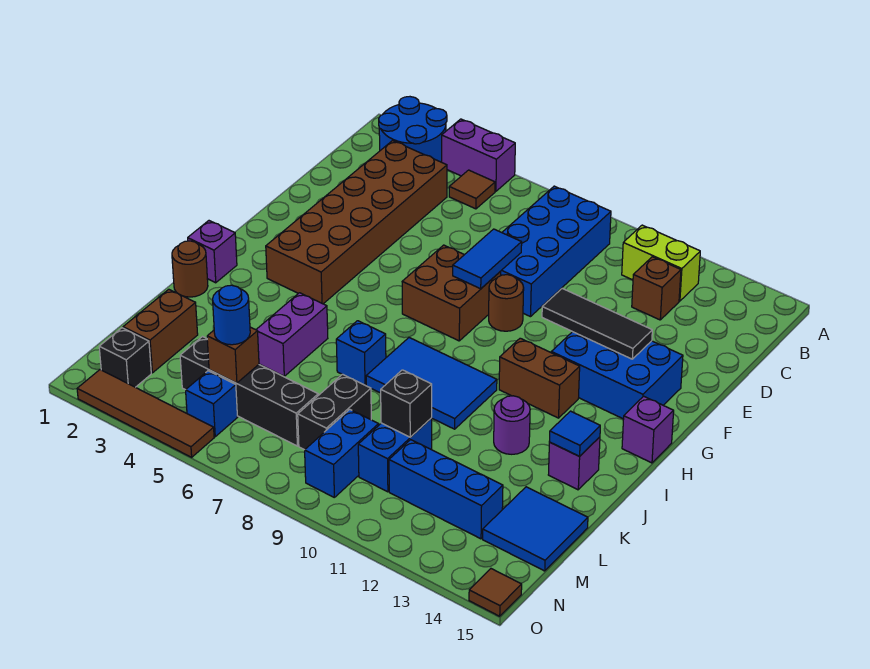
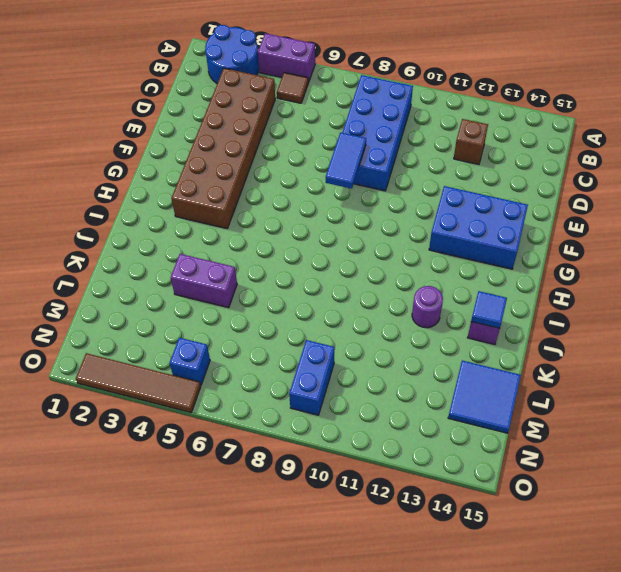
purple brick K4:K5 level 1 -> purple brick J5:K5 level 1
none -> lime brick B11:B12 level 1
none -> brown brick F7:G8 level 1
none -> brown round brick F9 level 1
none -> brown brick H11:H12 level 1

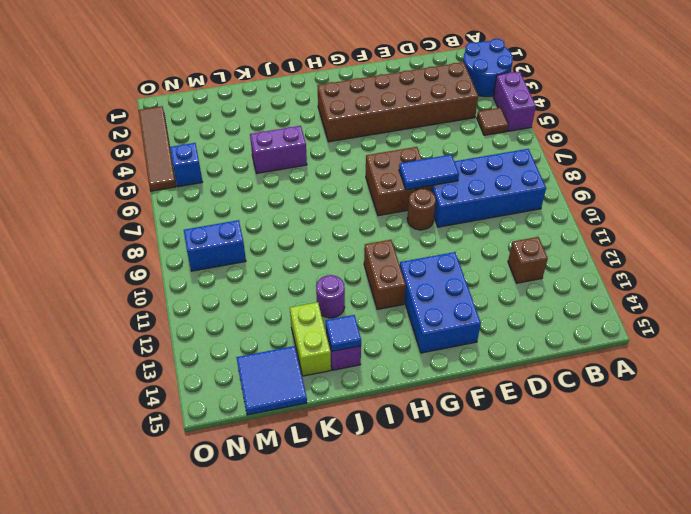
lime brick K13:K14 level 1 -> lime brick B11:B12 level 1
none -> purple brick H15 level 1
none -> purple brick I1 level 1
none -> blue tile I8:J10 level 1
none -> brown round brick J1 level 1

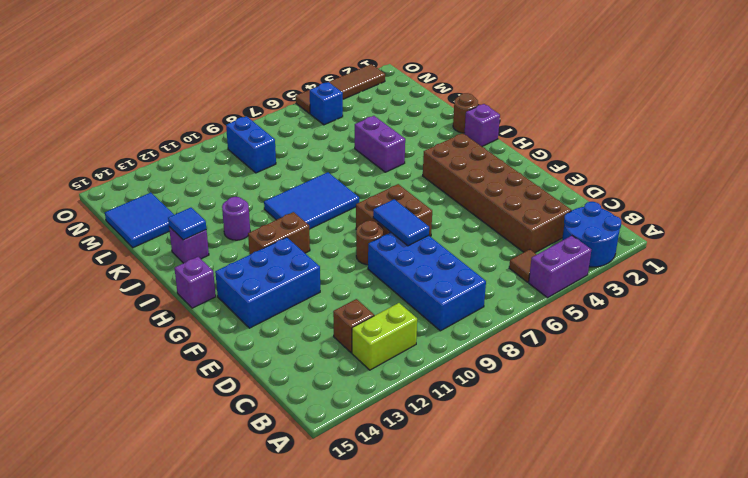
none -> blue brick J7 level 1
none -> brown brick L2:M2 level 1
none -> black brick L8:M8 level 1
none -> blue brick L10:M10 level 1

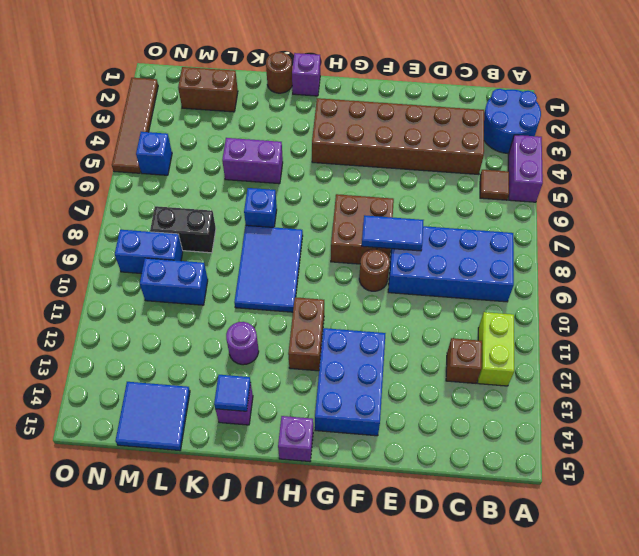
none -> black brick M4:M7 level 1
none -> blue brick M11:M13 level 1
none -> black brick N2 level 1
none -> brown tile O15 level 1

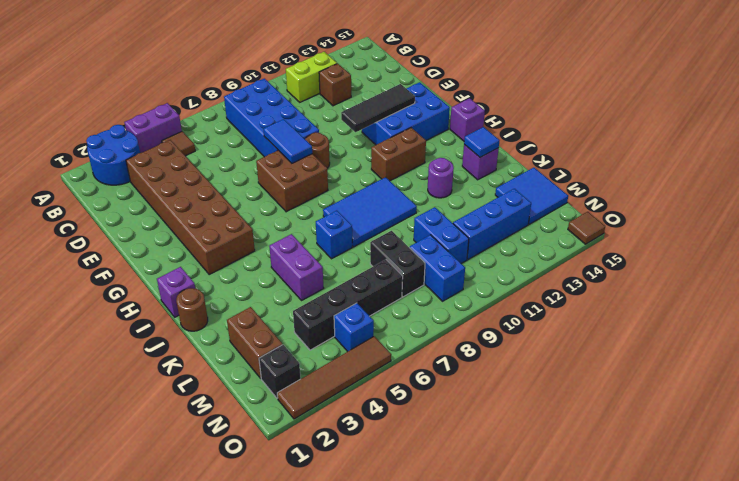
none -> black brick L10 level 2
none -> brown brick M5 level 2
none -> blue round brick M5 level 3

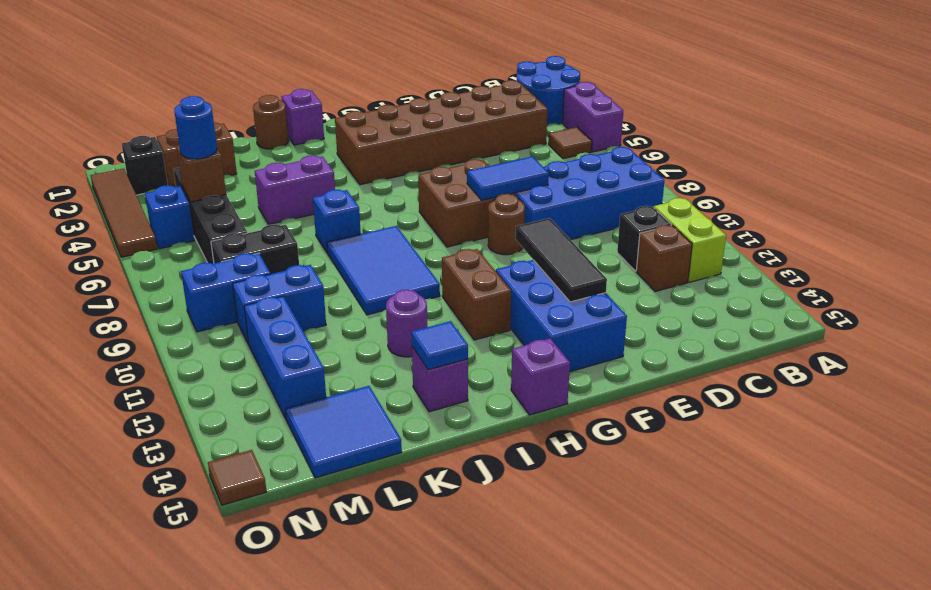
black brick C11 level 1 -> black brick L10 level 2

